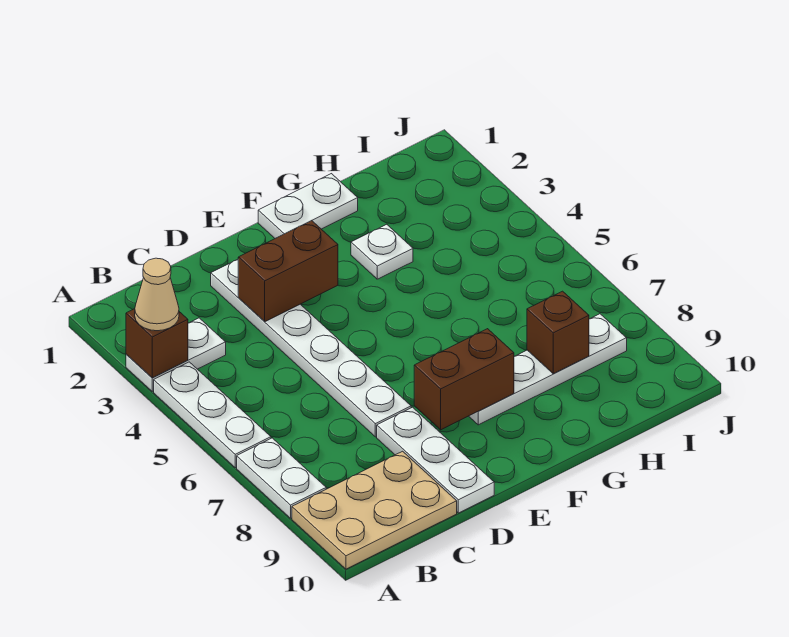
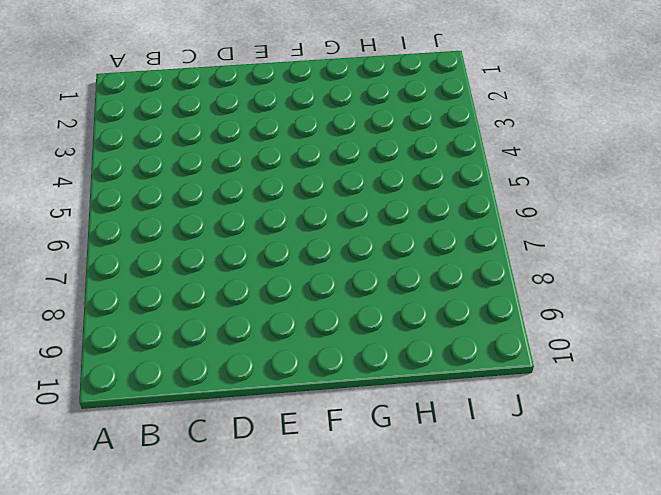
none -> white plate A3:B3 level 1
none -> white plate A4:A6 level 1
none -> white plate A7:A8 level 1

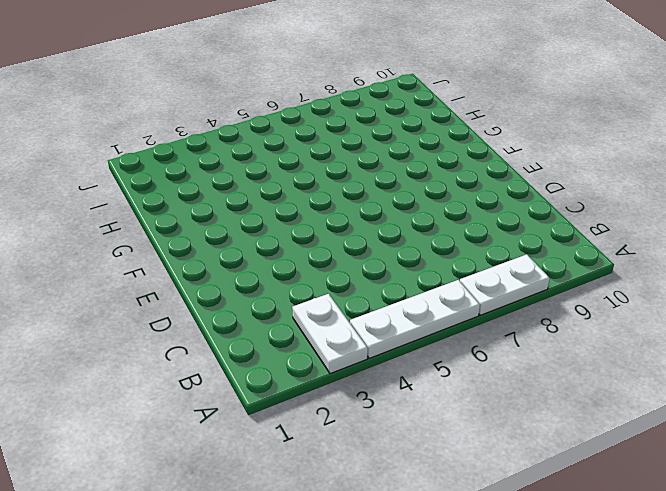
none -> tan plate A9:C10 level 1
none -> white plate D2:D7 level 1
none -> white plate D8:D10 level 1

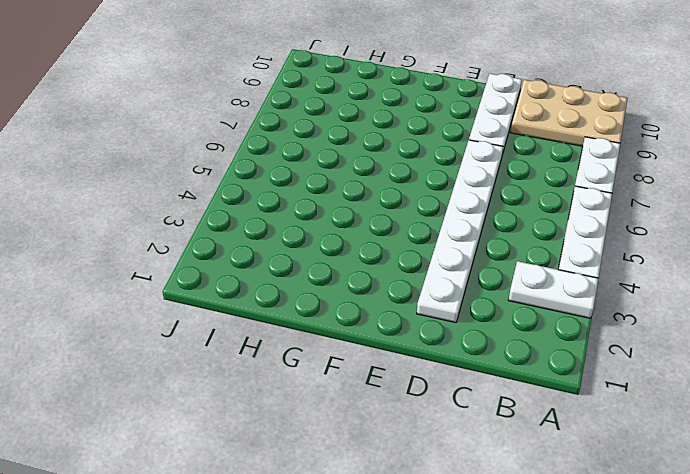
none -> white plate F1:G1 level 1
none -> white plate F8:I8 level 1
none -> white plate G3 level 1

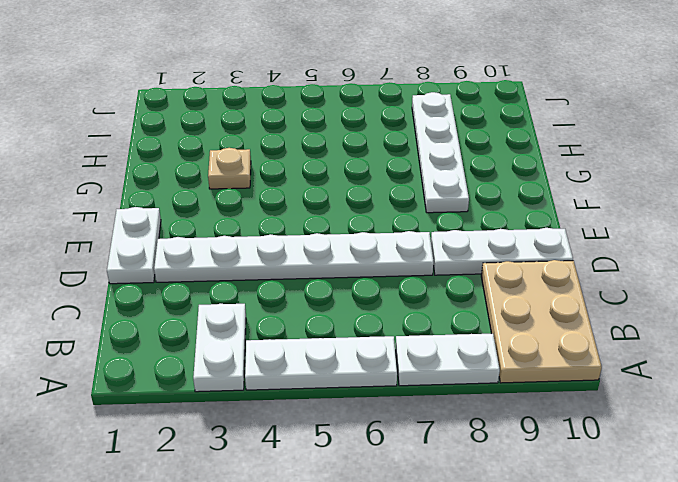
white plate D1:E1 level 1 -> white plate F1:G1 level 1
tan plate G3 level 1 -> white plate G3 level 1
none -> brown brick A3 level 2
none -> brown brick D3:E3 level 2
none -> brown brick E8:F8 level 2

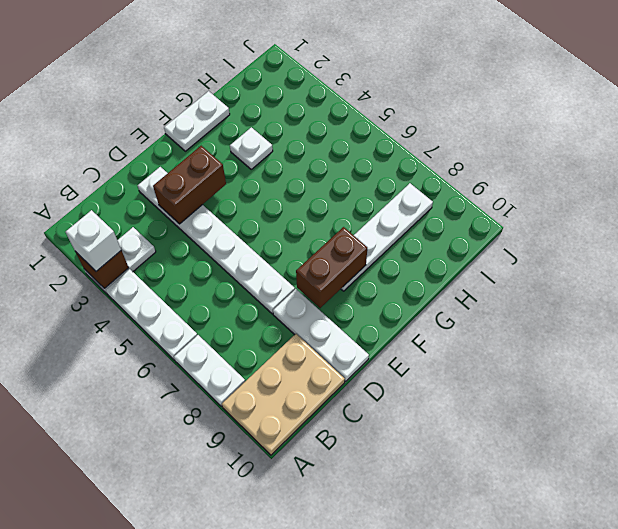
white brick A3 level 3 -> tan cone A3 level 3
none -> brown brick H8 level 2

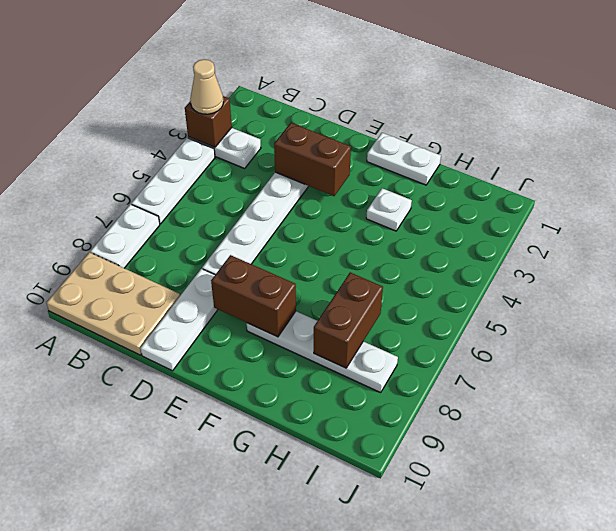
brown brick H7:H8 level 2 -> brown brick H8 level 2

